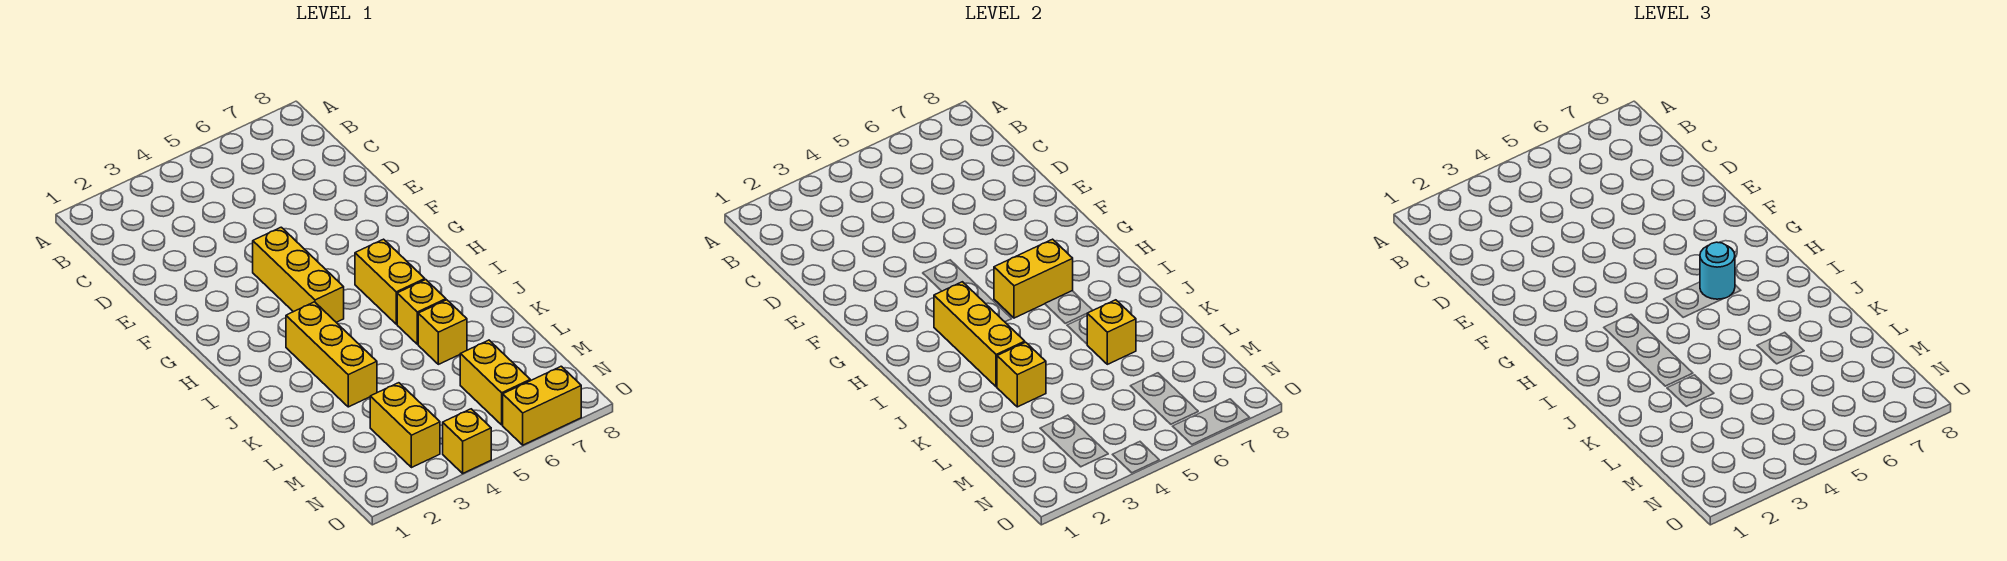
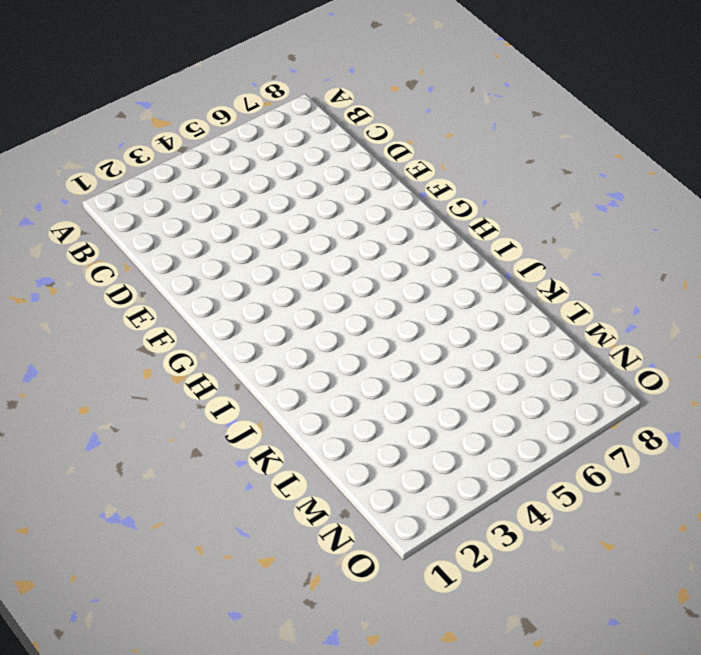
none -> yellow brick F4:H4 level 1
none -> yellow brick H6:I6 level 1
none -> yellow brick I3:K3 level 1

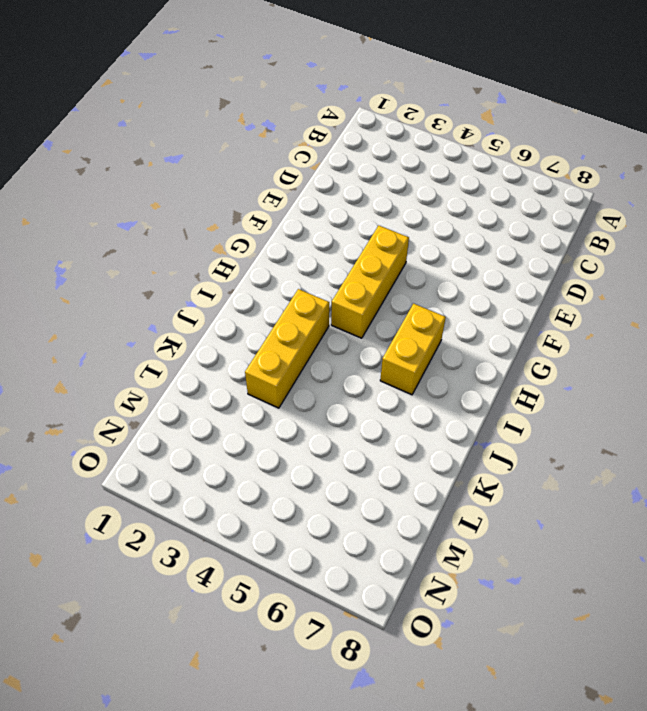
none -> yellow brick J6 level 1
none -> yellow brick K6 level 1
none -> yellow brick M3:N3 level 1

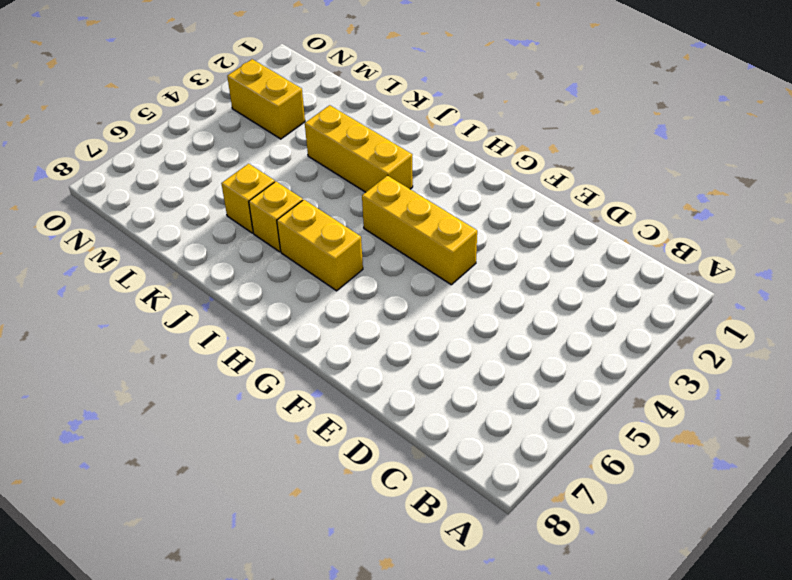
none -> yellow brick M6:N6 level 1
none -> yellow brick O4 level 1
none -> yellow brick O6:O7 level 1

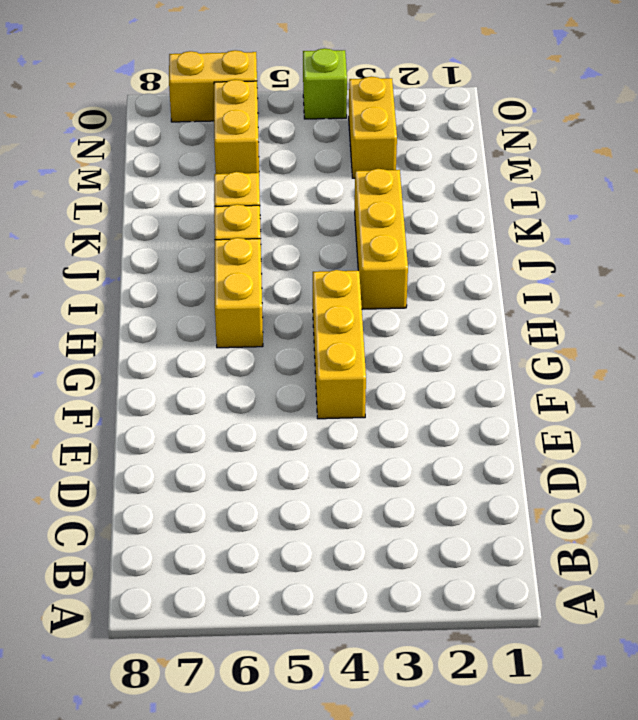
lime brick O4 level 1 -> yellow brick O4 level 1
none -> yellow brick H3:J3 level 2
none -> yellow brick H5:H6 level 2
none -> yellow brick K3 level 2

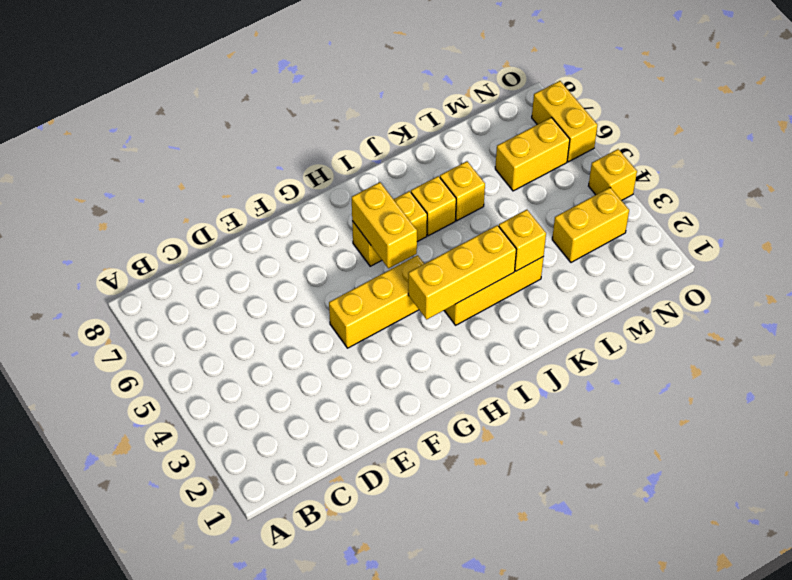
none -> yellow brick K6 level 2
none -> cyan round brick H6 level 3

